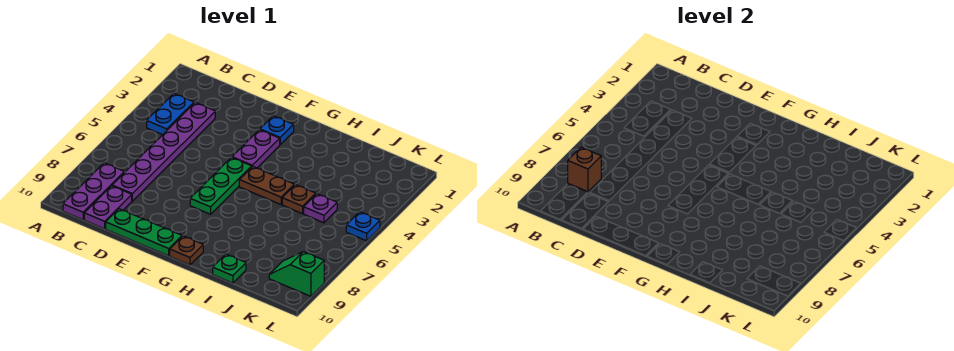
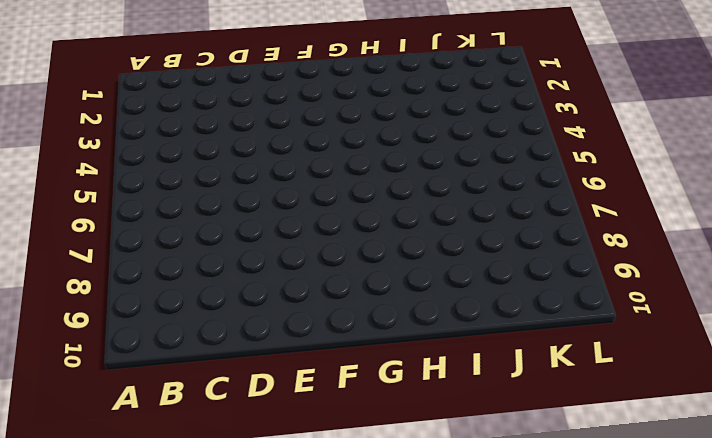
none -> blue plate B3:B4 level 1
none -> purple plate B8:B10 level 1
none -> purple plate C3:C8 level 1

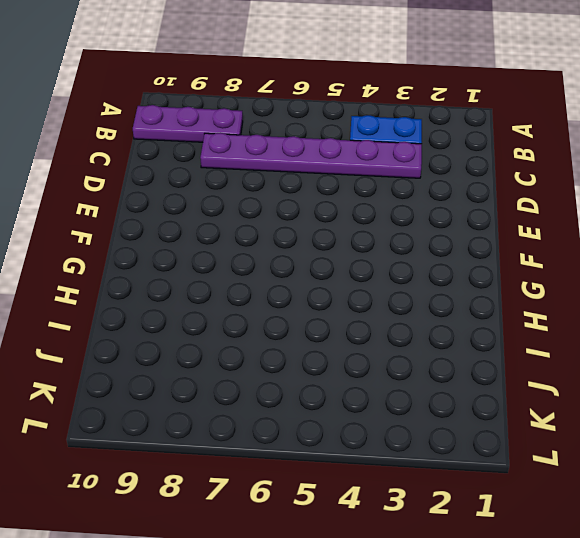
none -> purple plate C9:C10 level 1
none -> green plate D10:F10 level 1
none -> blue plate F2 level 1

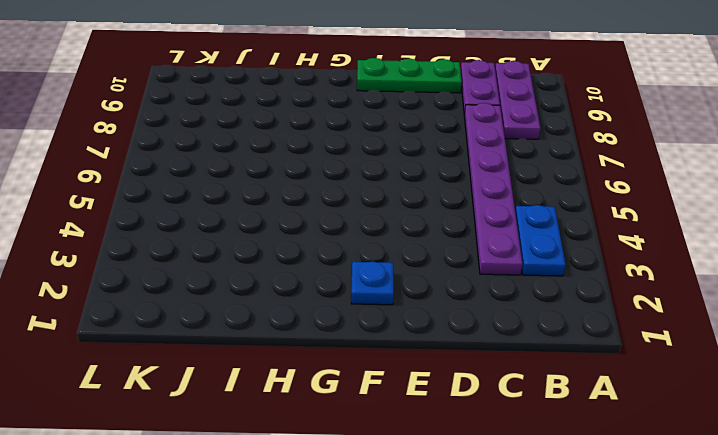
none -> purple plate F3:F4 level 1
none -> green plate F5:F7 level 1
none -> brown plate G5:H5 level 1

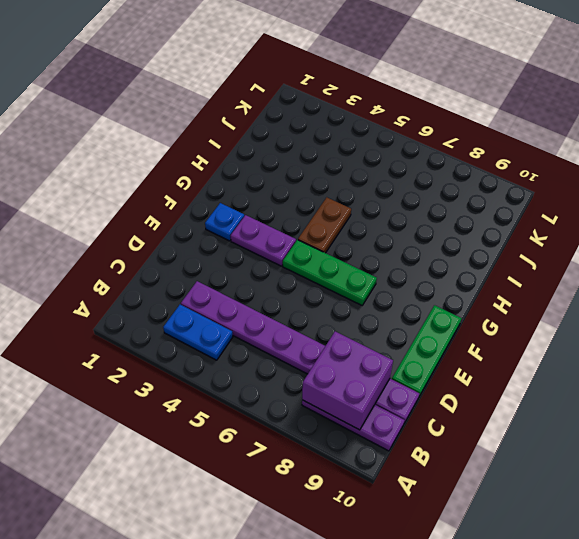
purple brick B8:C9 level 2 -> brown brick B8 level 2
none -> brown plate G10 level 1
none -> brown plate I5 level 1
none -> green plate I10 level 1

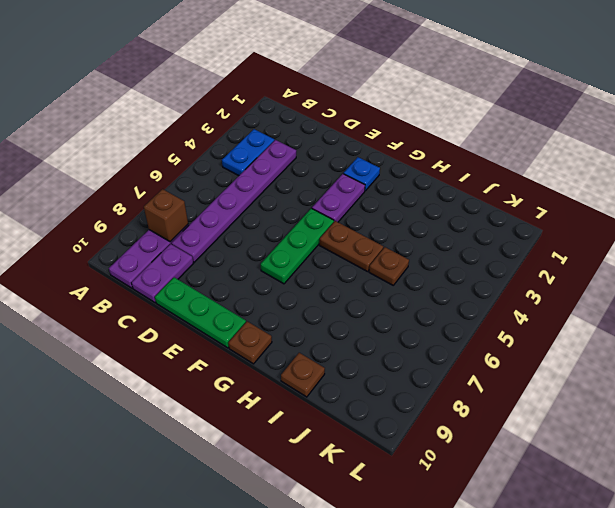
brown plate I10 level 1 -> green plate I10 level 1
none -> purple plate J5 level 1
none -> green slope K9:L9 level 1 top L
none -> blue plate L5 level 1

